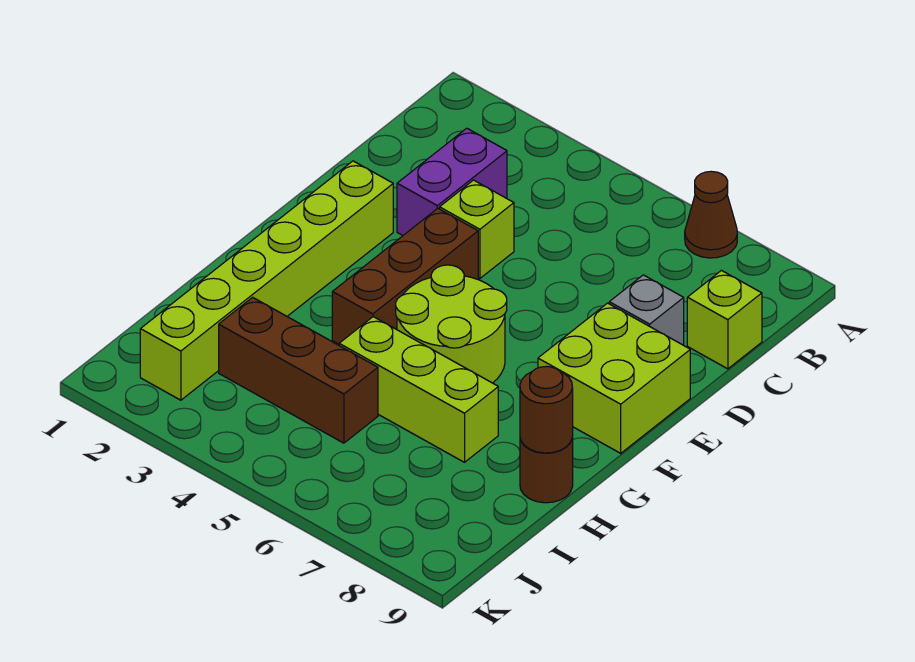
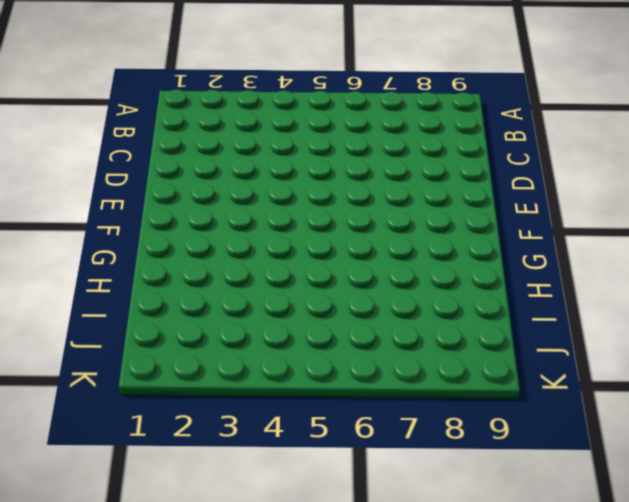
none -> brown cone A7 level 1
none -> purple brick C3:D3 level 1
none -> lime brick C9 level 1

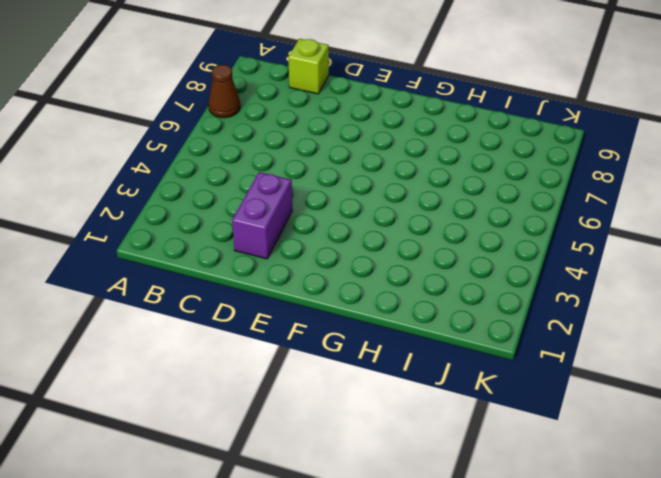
purple brick D2:D3 level 1 -> purple brick C3:D3 level 1
none -> lime brick D4 level 1
none -> grey brick D8 level 1
none -> lime brick E2:J2 level 1

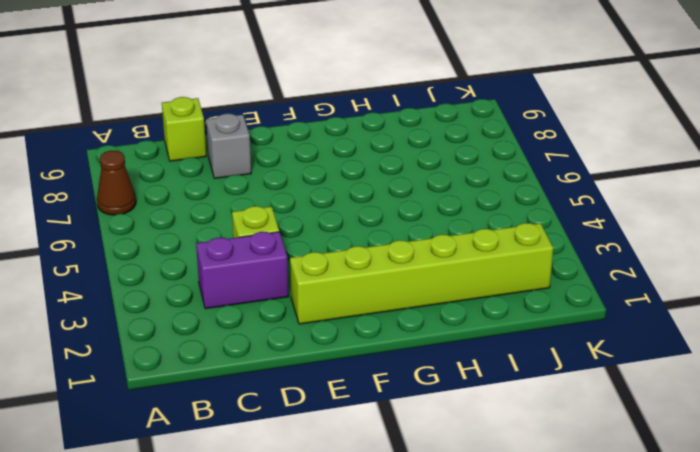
none -> brown brick E4:G4 level 1
none -> lime brick E8:F9 level 1
none -> lime round brick F5:G6 level 1

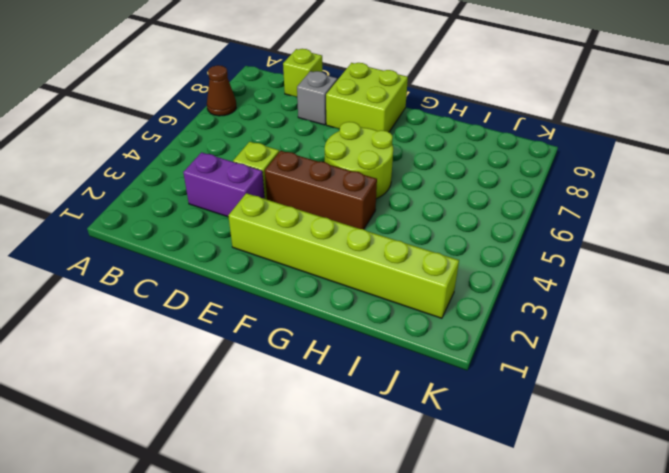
none -> lime brick H5:H7 level 1
none -> brown round brick H9 level 1
none -> brown brick I3:I5 level 1

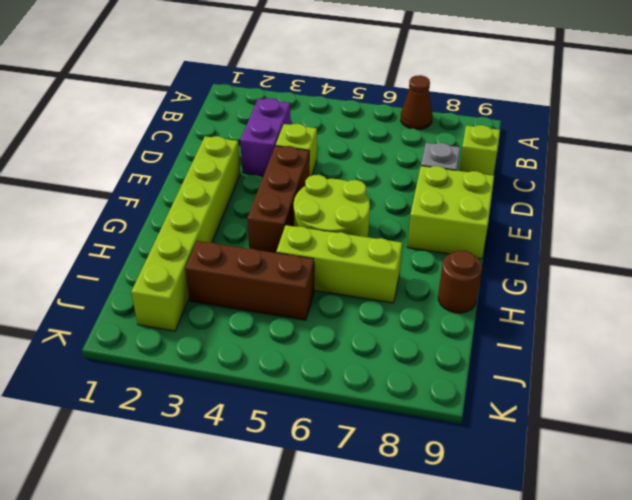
none -> brown round brick H9 level 2

